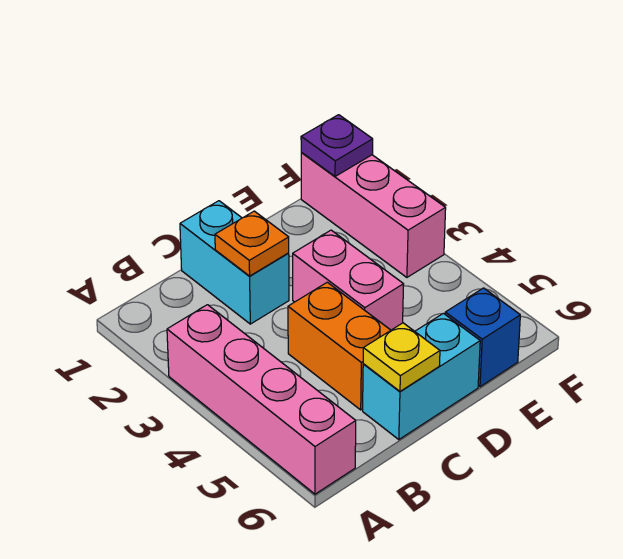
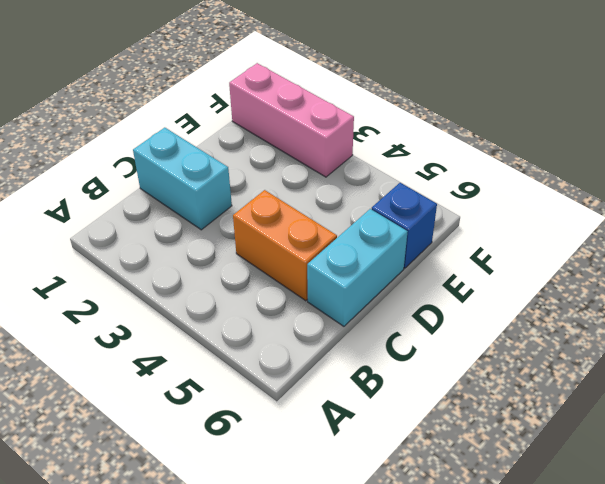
none -> pink brick A3:A6 level 1
none -> pink brick D3:D4 level 1

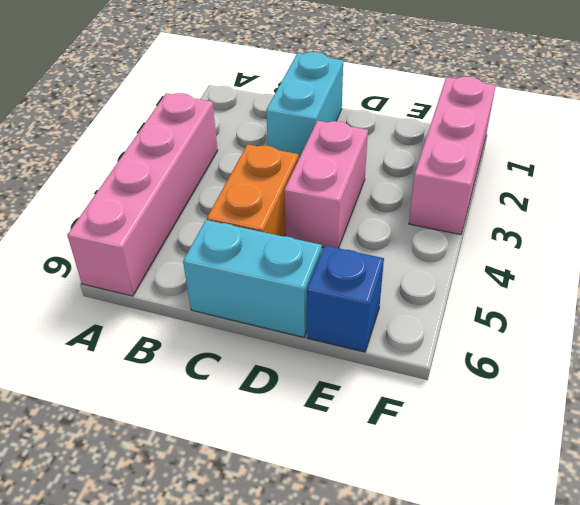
none -> orange plate C2 level 2
none -> yellow plate C6 level 2

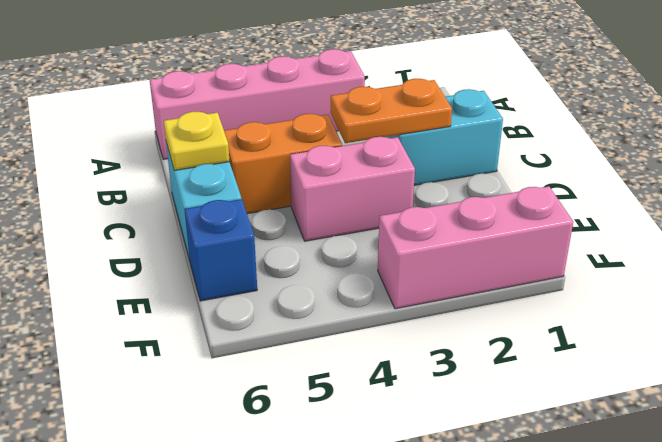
orange plate C2:C3 level 2 -> orange plate C2 level 2
none -> purple plate F1 level 2

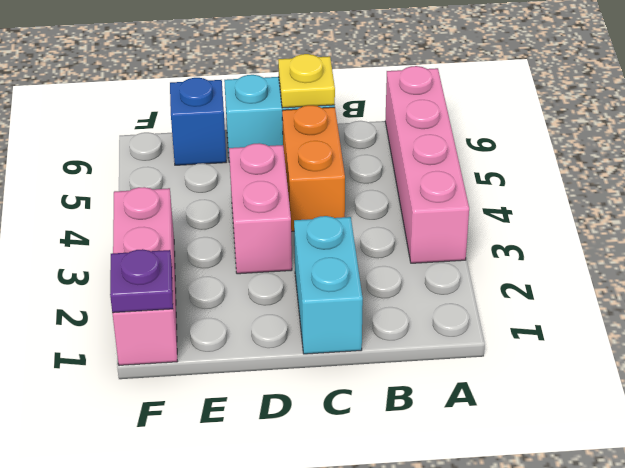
none -> orange plate C2 level 2

